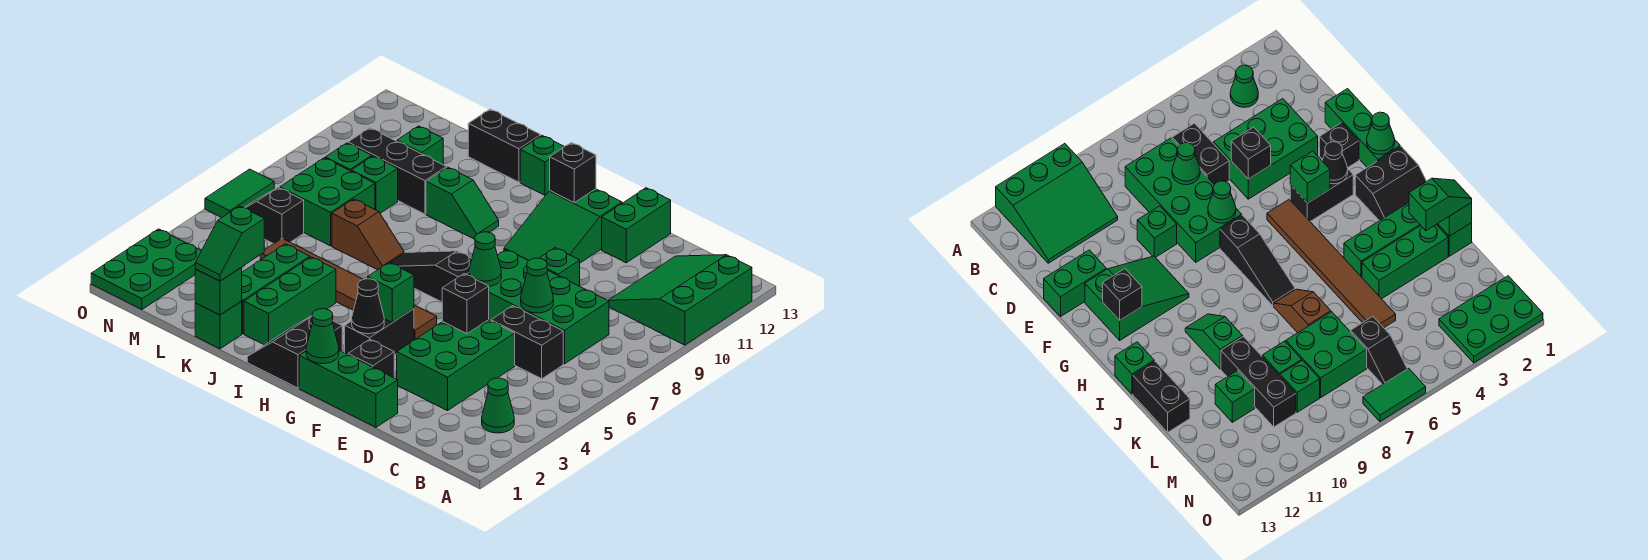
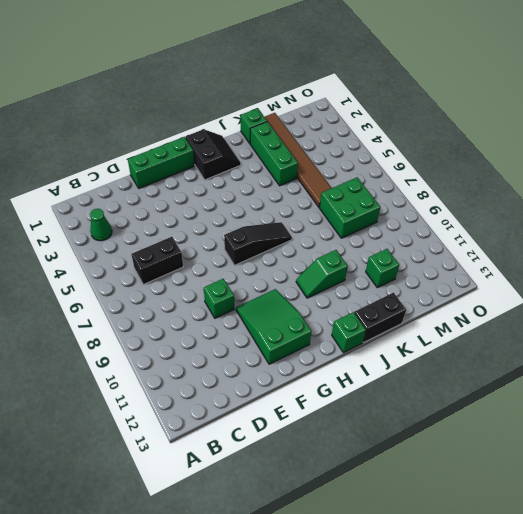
brown tile L1:L6 level 1 -> brown tile G5:L5 level 1
none -> green slope A10:C12 level 1 top A
none -> green brick C7:F8 level 1
none -> green brick D3:E5 level 1
none -> green brick E12:E13 level 1

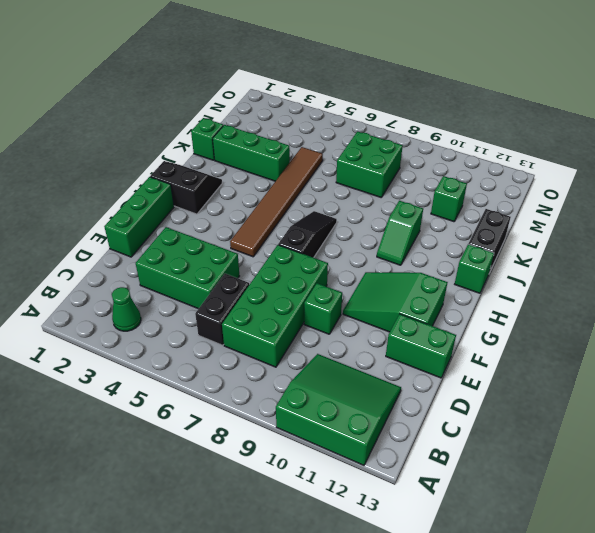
none -> black brick F2 level 1
none -> black brick G3:G4 level 1
none -> green brick J2:J4 level 1
none -> brown slope J7:K7 level 1 top K

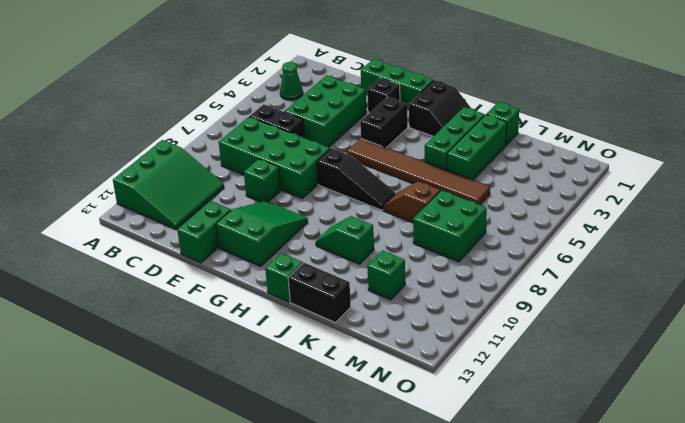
none -> black brick K10:M10 level 1
none -> green brick L9 level 1
none -> black slope M6:N6 level 1 top M
none -> green brick M9 level 1

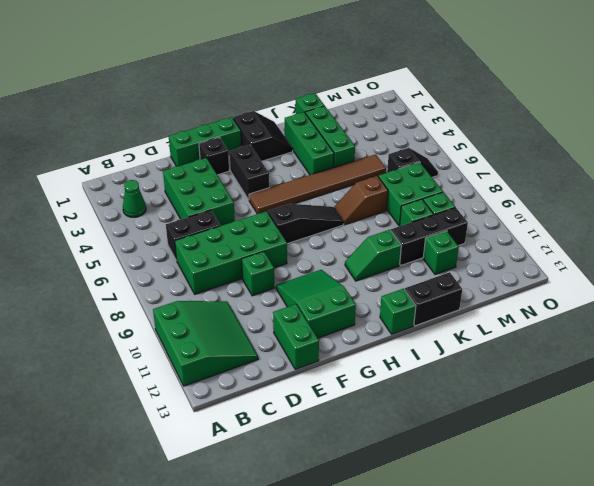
none -> green plate N1:O3 level 1
none -> green tile O6:O7 level 1
none -> green cone D7 level 2
none -> black brick E5 level 2

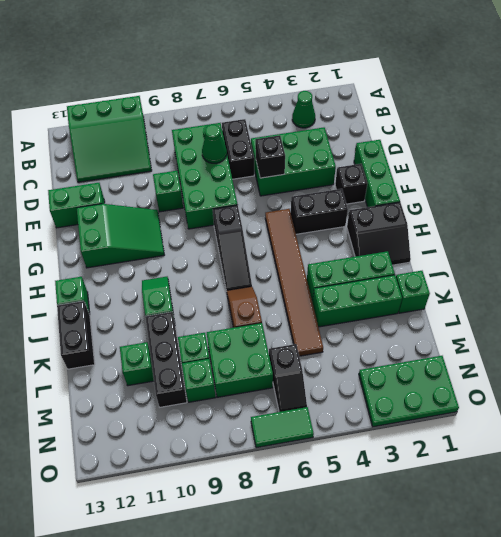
none -> green cone F7 level 2
none -> green cone G1 level 2
none -> black cone G3 level 2
none -> green brick G4 level 2

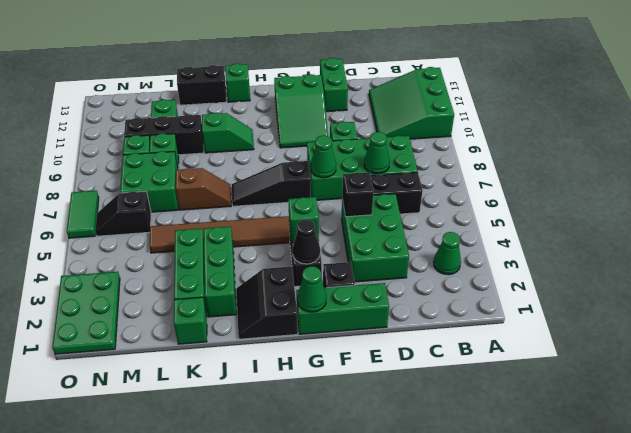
none -> black brick G12 level 2
none -> green brick K1 level 2
none -> green slope K1:K2 level 3 top 2

